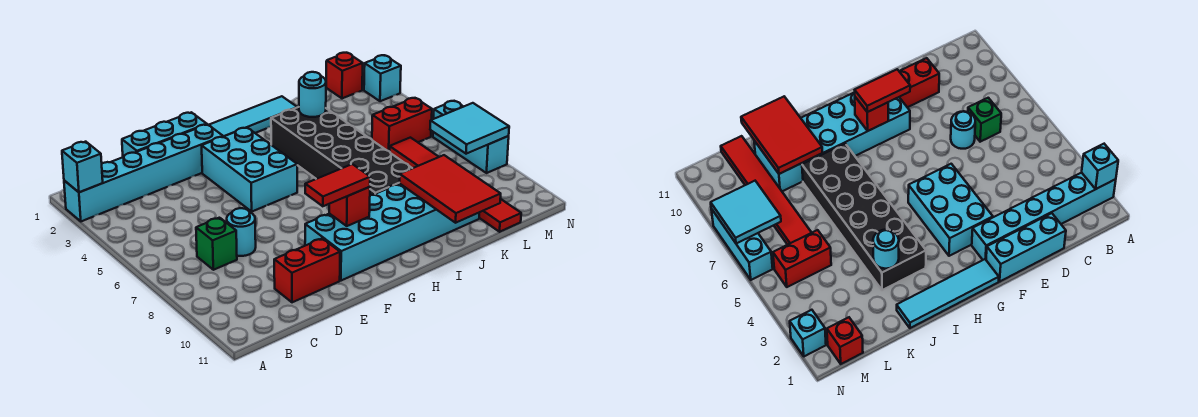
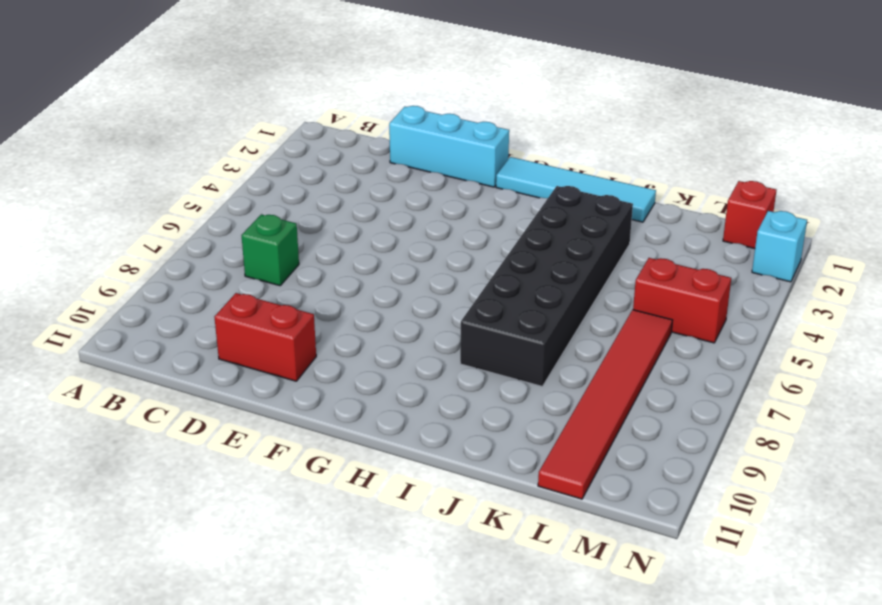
none -> cyan brick A2:F2 level 1
none -> cyan round brick D7 level 1
none -> cyan brick F3:G5 level 1

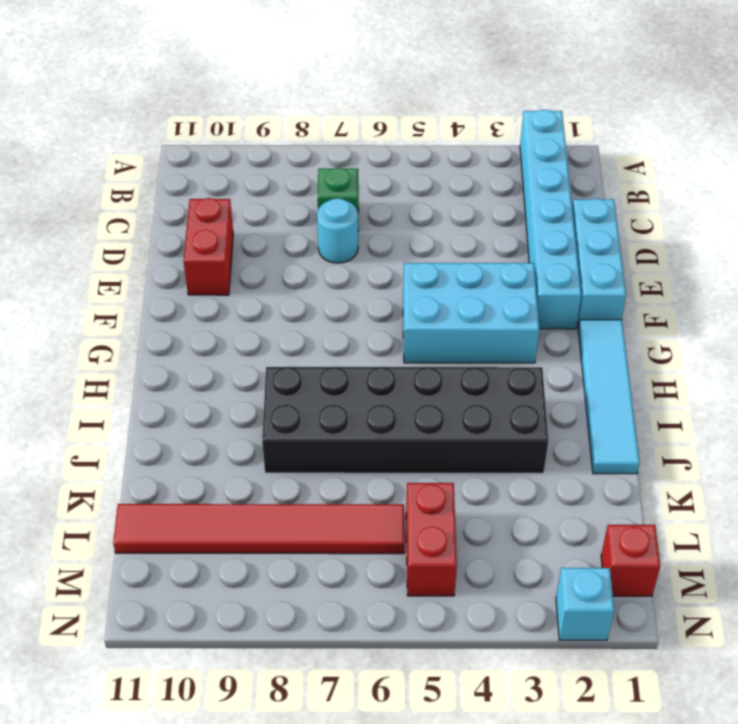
none -> cyan brick F9:K10 level 1
none -> cyan brick N6:N8 level 1
none -> cyan brick A2 level 2

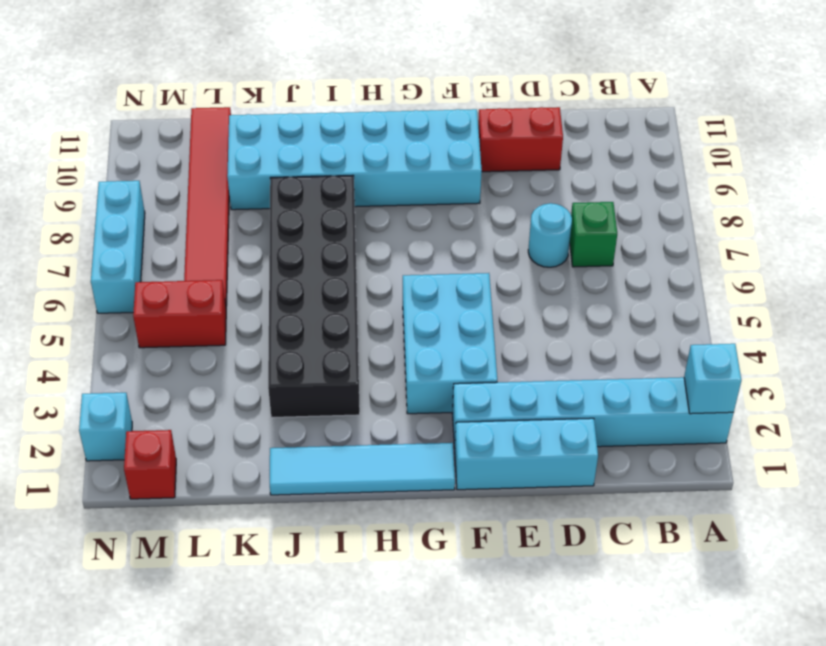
none -> red brick G9 level 2
none -> cyan round brick J3 level 2
none -> red tile J9:K11 level 2

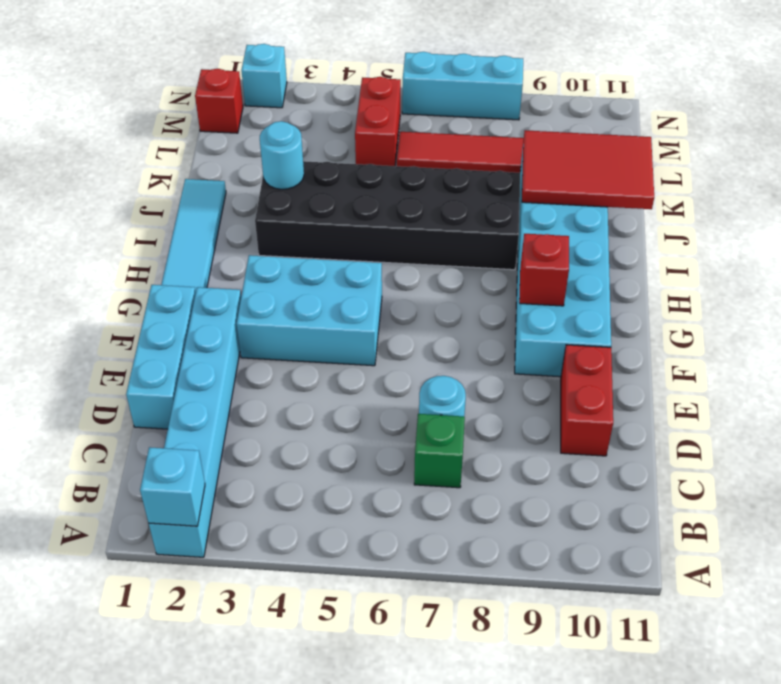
none -> cyan tile M7:N8 level 2
none -> red tile F9:G9 level 3

